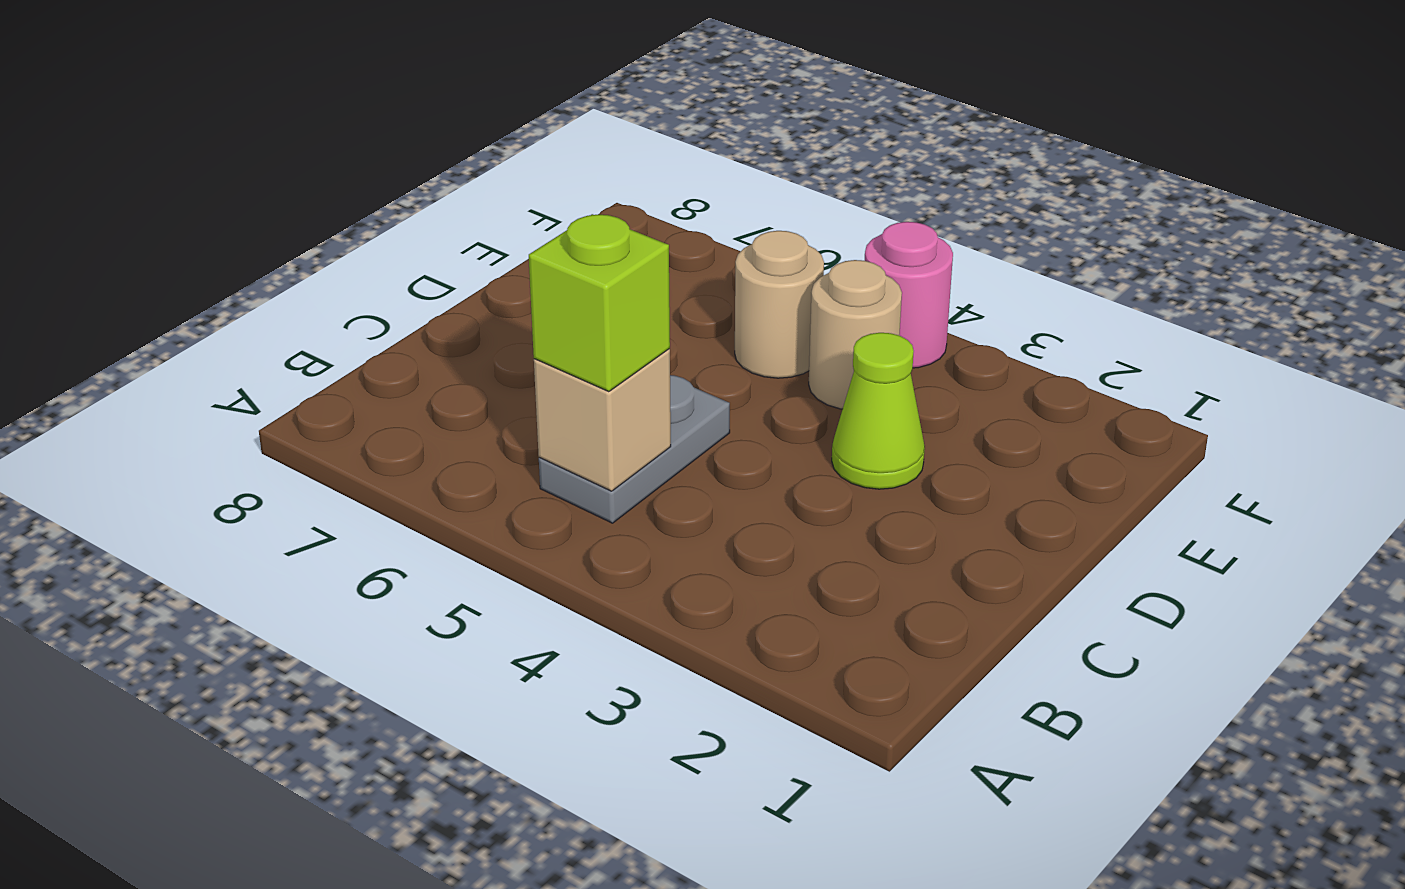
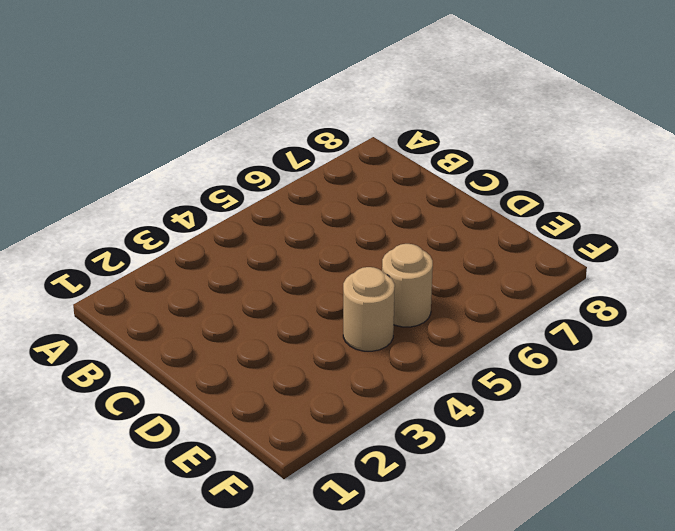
none -> grey plate B5:C5 level 1
none -> lime cone D3 level 1

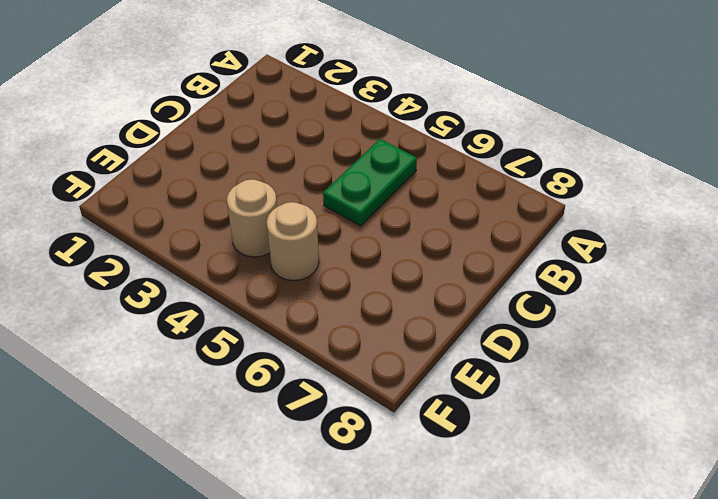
green plate B5:C5 level 1 -> grey plate B5:C5 level 1
none -> lime cone D3 level 1
none -> pink round brick F4 level 1

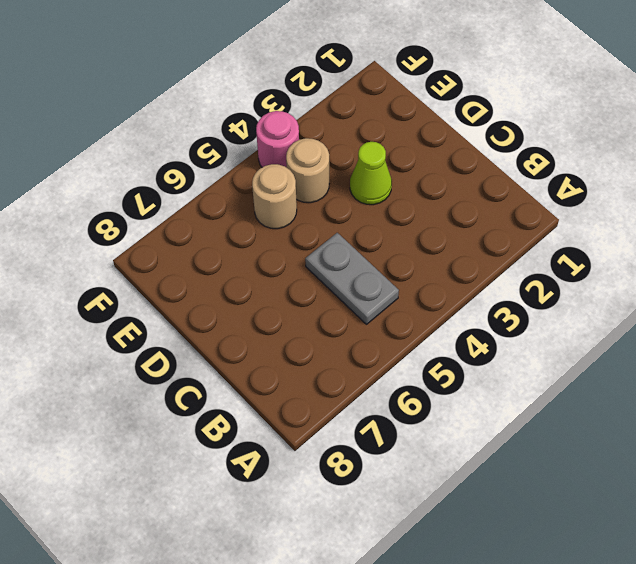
none -> tan brick B5 level 2
none -> lime brick B5 level 3

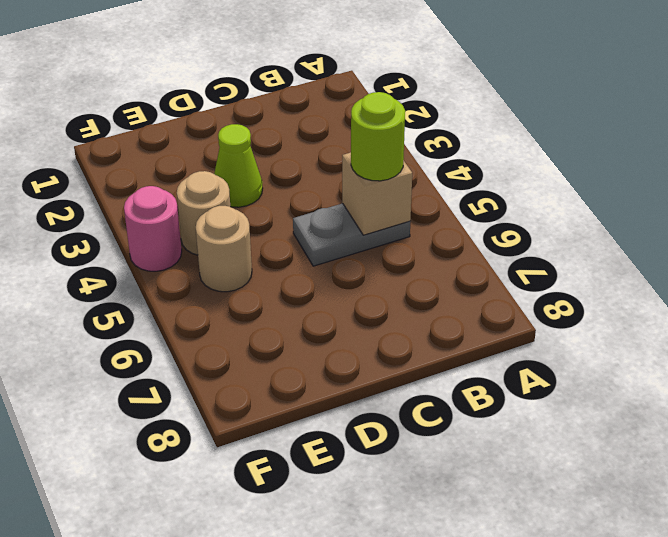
lime round brick B5 level 3 -> lime brick B5 level 3

